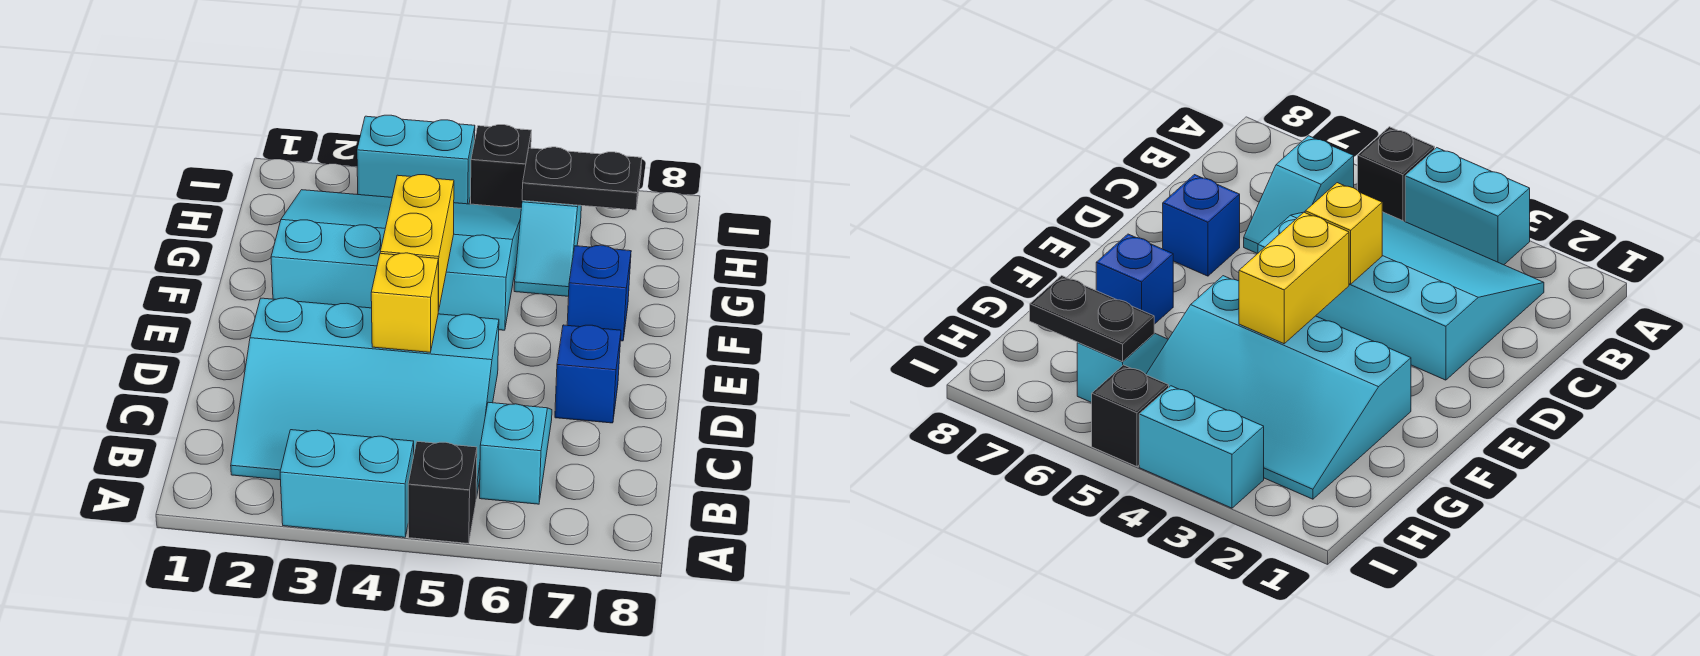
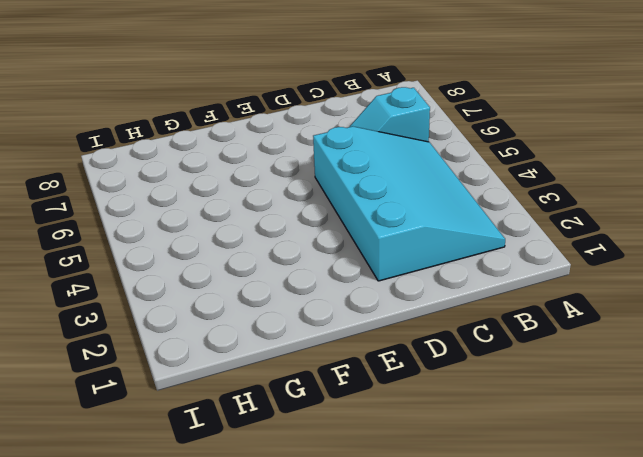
none -> cyan brick A3:A4 level 1
none -> black brick A5 level 1
none -> blue brick D7 level 1

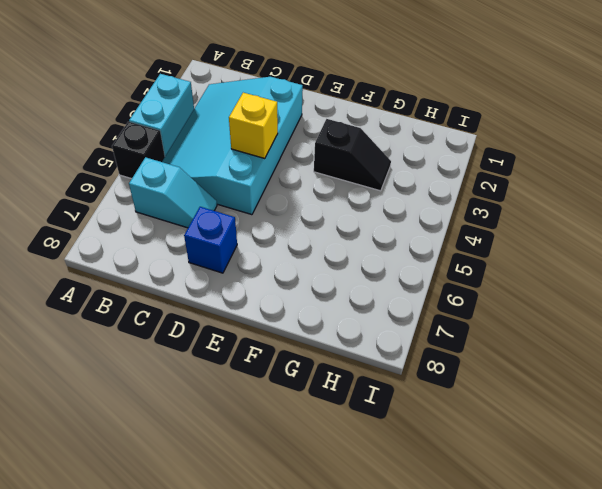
black slope F3:G3 level 1 top F -> cyan slope F2:H5 level 1 top F
none -> blue brick F7 level 1
none -> cyan slope G6:H6 level 1 top H
none -> cyan brick I3:I4 level 1

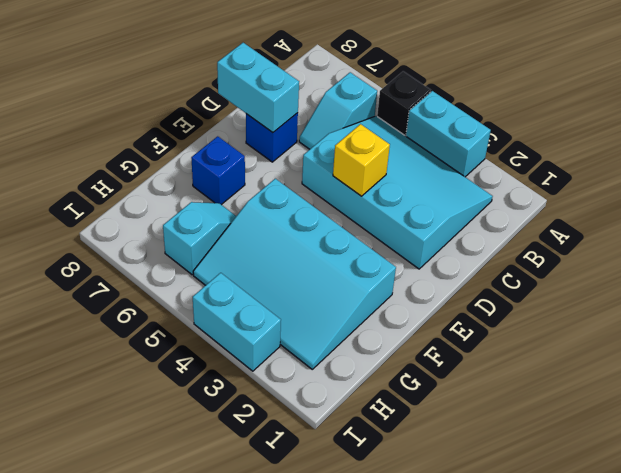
cyan brick D7:D8 level 2 -> none
none -> black brick I5 level 1
none -> yellow brick E4:F4 level 2
none -> black plate H6:H7 level 2

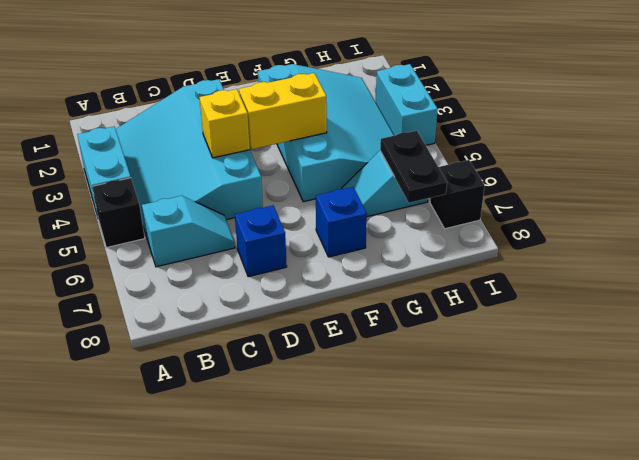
black brick I7 level 1 -> black brick I5 level 1

